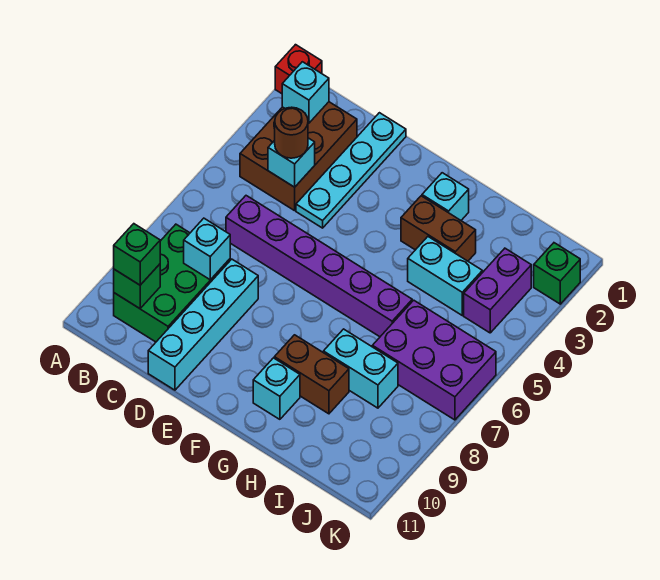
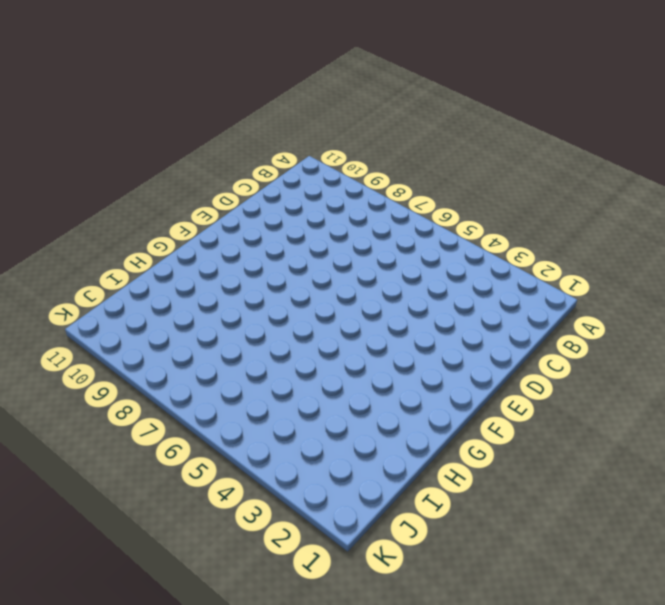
none -> red brick A1 level 1
none -> brown brick B2:C4 level 1
none -> green brick B8:C10 level 1

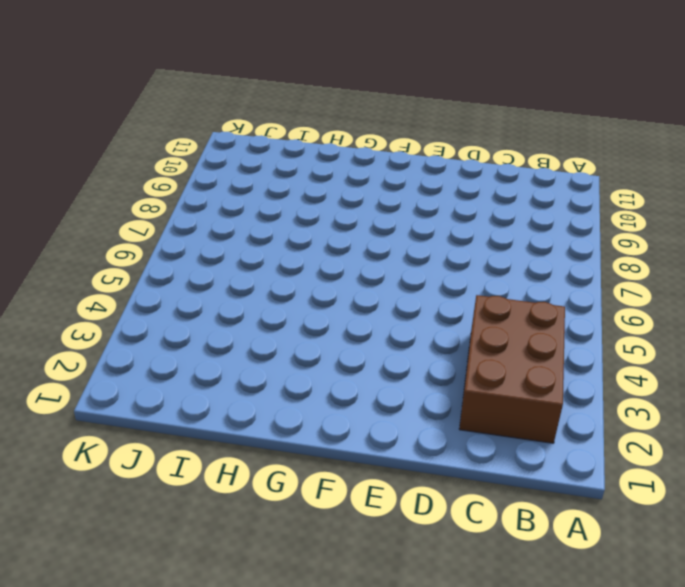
none -> red brick A1 level 1
none -> green brick B8:C10 level 1
none -> purple brick C6:H6 level 1

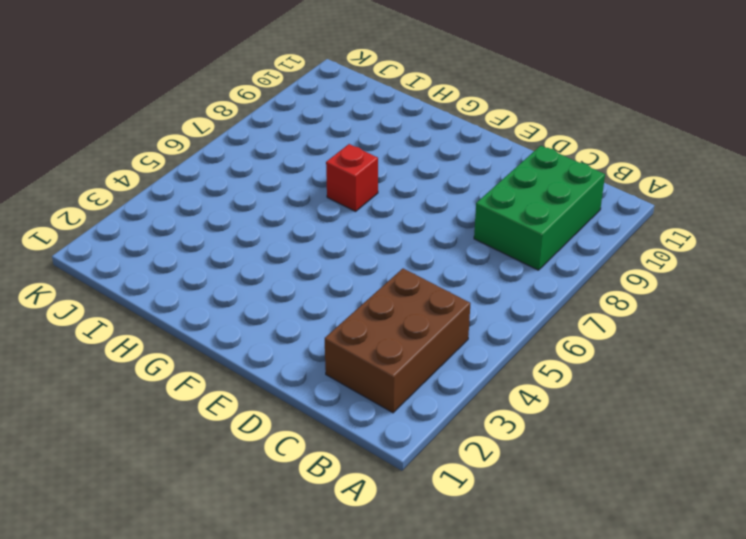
red brick G7 level 1 -> red brick A1 level 1
none -> purple brick C6:H6 level 1
none -> cyan plate D1:D4 level 1
none -> cyan brick D8:D11 level 1

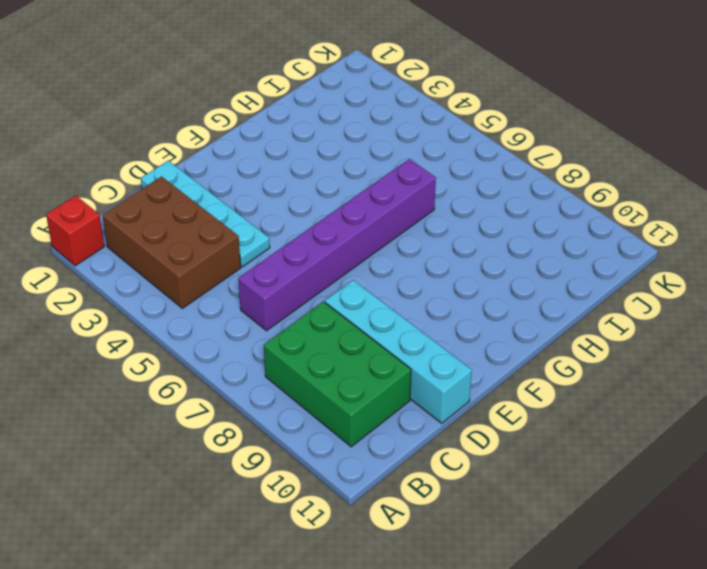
none -> cyan brick G2 level 1
none -> brown brick G3:H3 level 1
none -> brown brick G9:H9 level 1

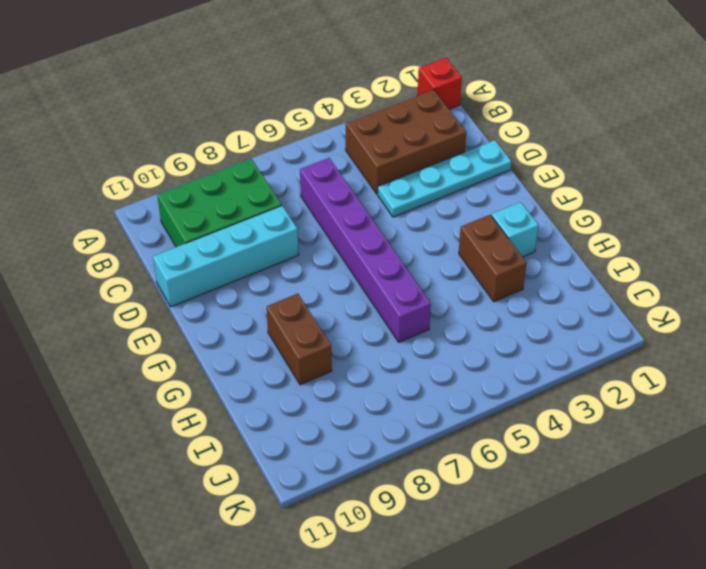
none -> cyan brick G10 level 1
none -> cyan brick H4:I4 level 1
none -> cyan brick H8:I8 level 1

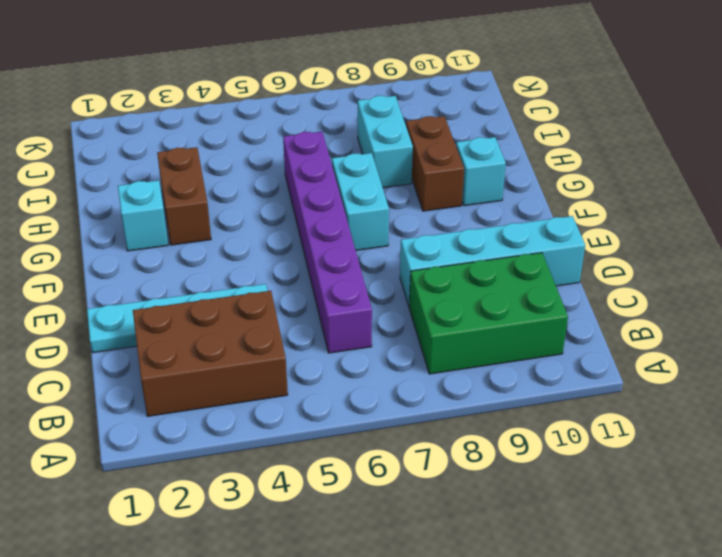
cyan brick F7:G7 level 1 -> cyan brick H4:I4 level 1
none -> red brick A1 level 1
none -> purple brick I6:K7 level 1
none -> purple brick J3:J4 level 1

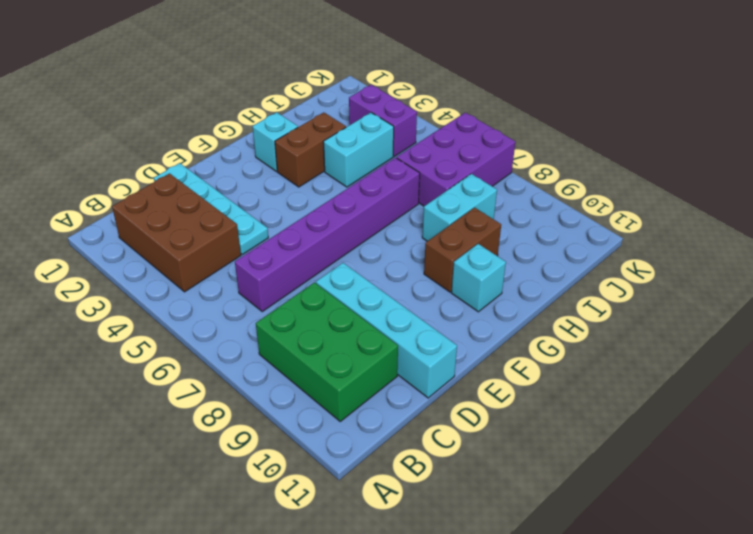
none -> red brick A1 level 1
none -> green brick K2 level 1
none -> cyan brick B2 level 2

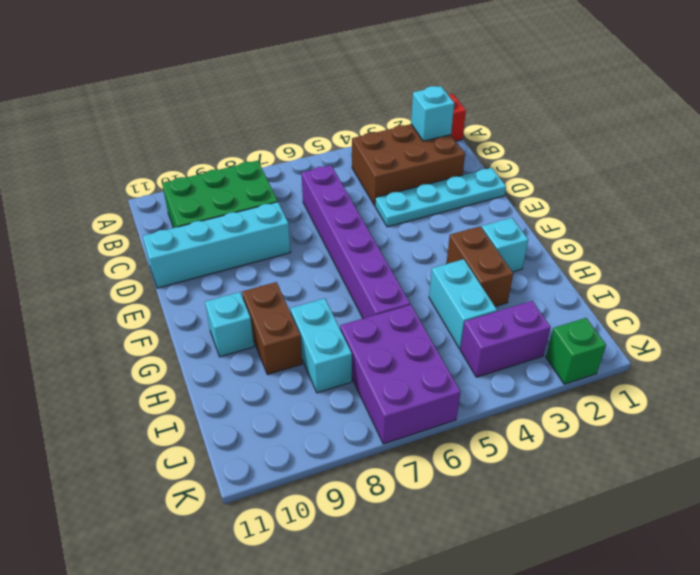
none -> green brick B10 level 2
none -> cyan brick C4 level 2
none -> cyan brick C8 level 2

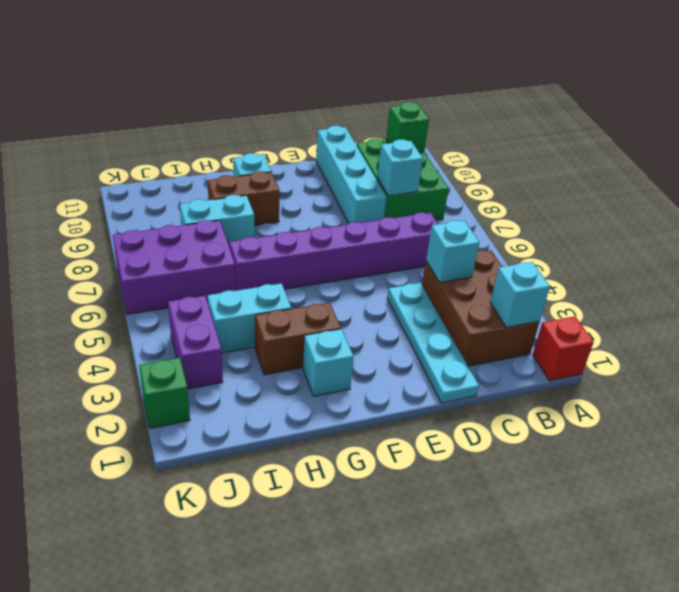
none -> green brick B10 level 3
none -> brown round brick C4 level 3

